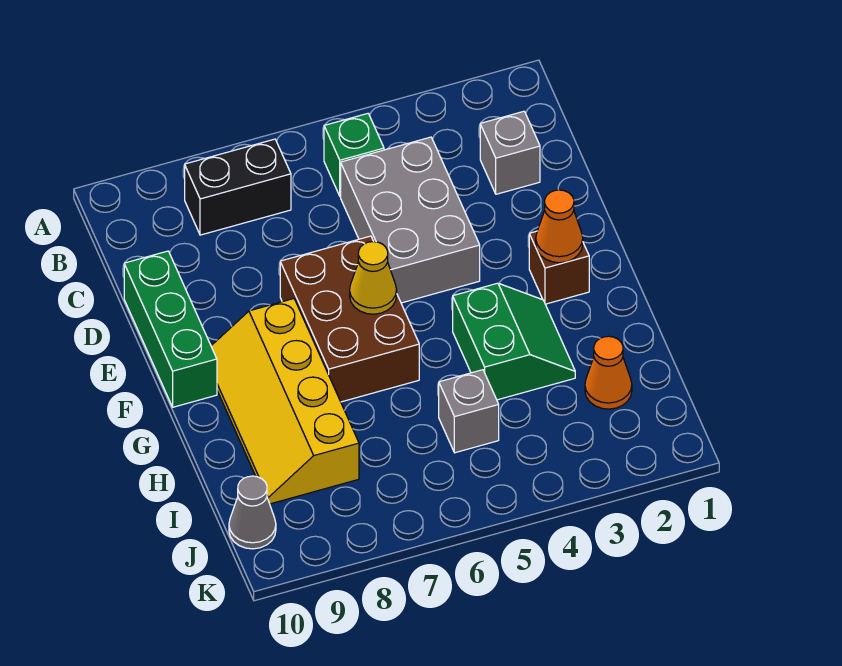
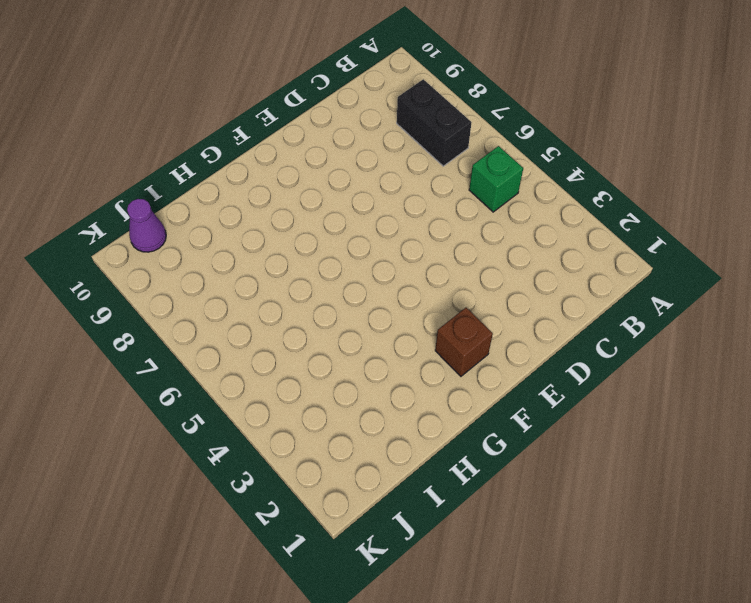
purple cone J10 level 1 -> grey cone J10 level 1
none -> grey brick C2 level 1
none -> grey brick C4:E5 level 1
none -> green brick D10:F10 level 1

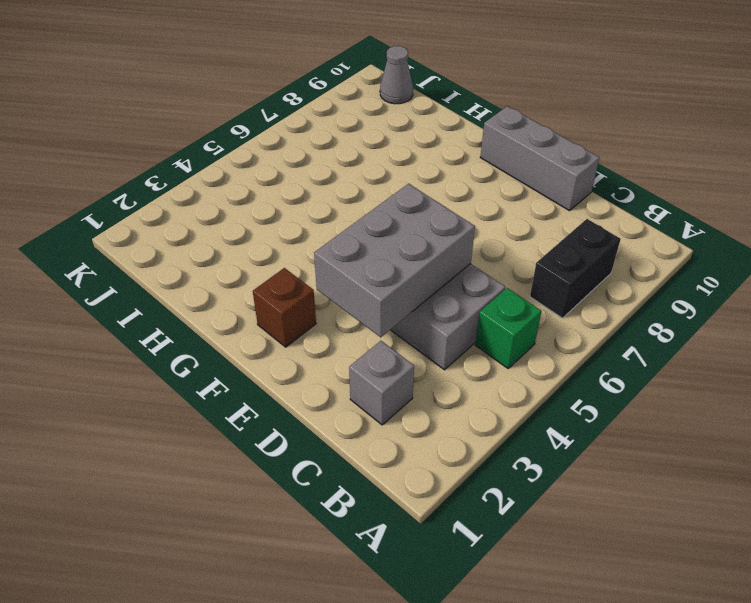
grey brick D3:E5 level 2 -> none
grey brick D10:F10 level 1 -> green brick D10:F10 level 1
none -> brown brick E6:G7 level 1
none -> yellow slope F8:I9 level 1 top 8
none -> green slope G3:H4 level 1 top 4

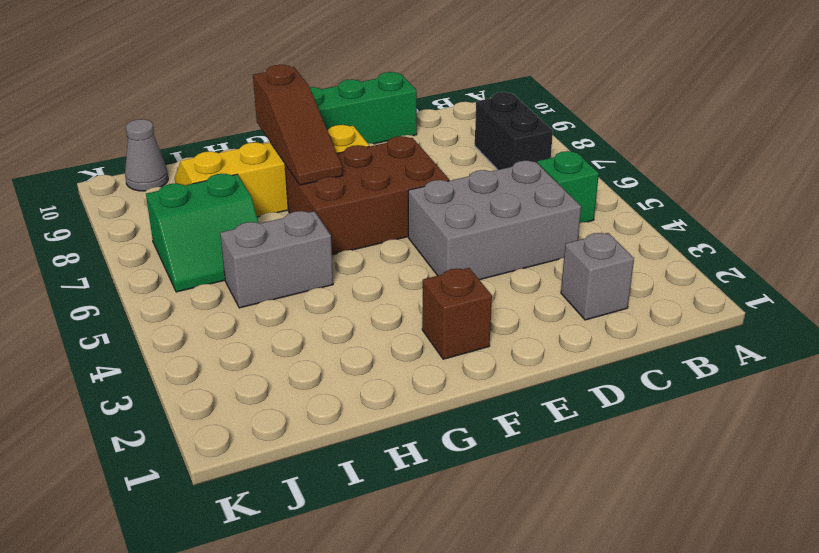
brown slope G7:G9 level 2 top 9 -> none
grey brick H5:I5 level 1 -> grey brick I5 level 1
green slope I6:J7 level 1 top 7 -> green slope G3:H4 level 1 top 4
none -> orange cone I2 level 1
none -> orange cone F2 level 2
none -> yellow cone F6 level 2

